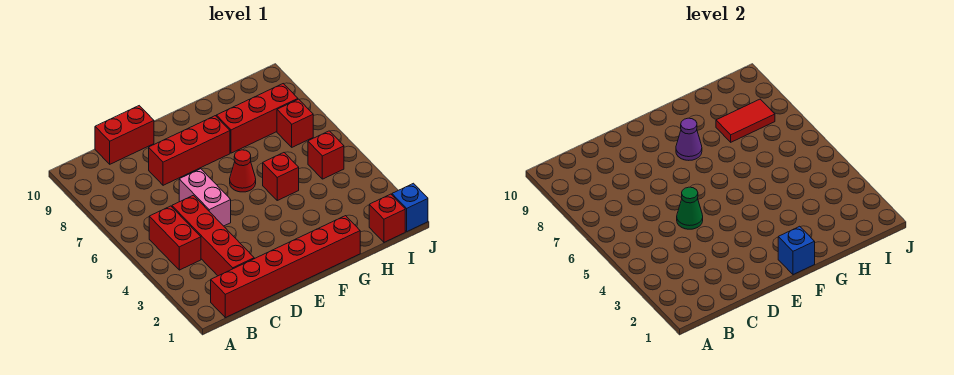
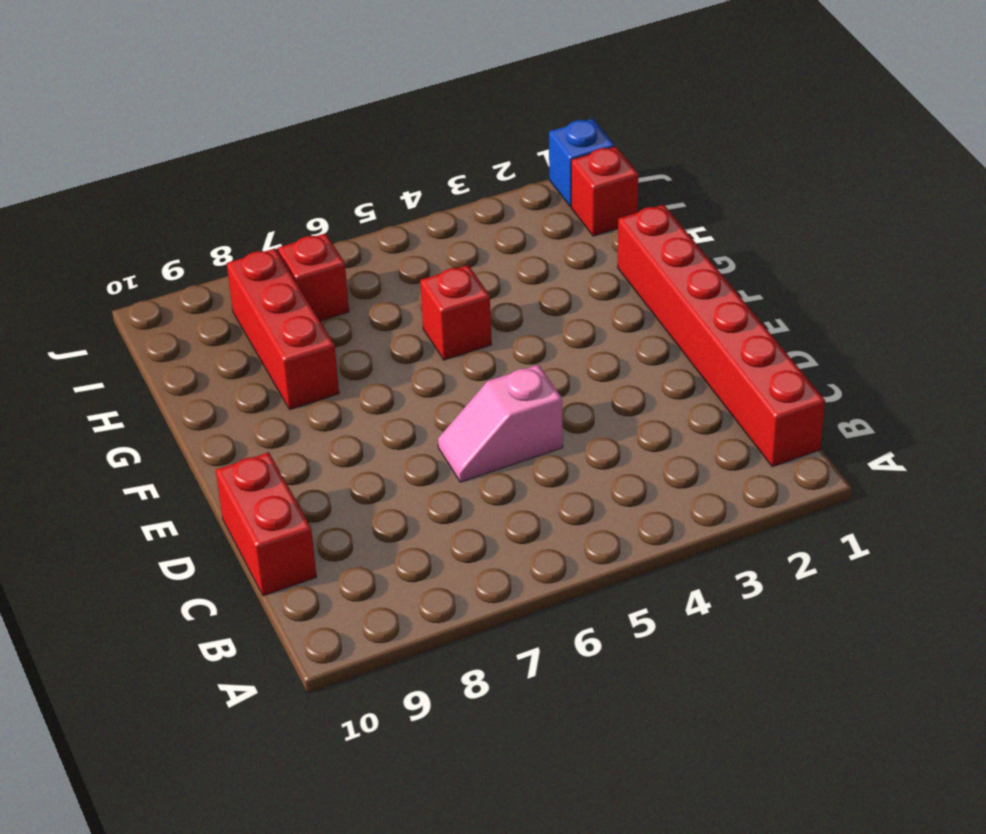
pink slope D5:D6 level 1 top 5 -> pink brick D5:D6 level 1
none -> red brick B4:B5 level 1
none -> red brick C2:C5 level 1
none -> red brick D8:F8 level 1

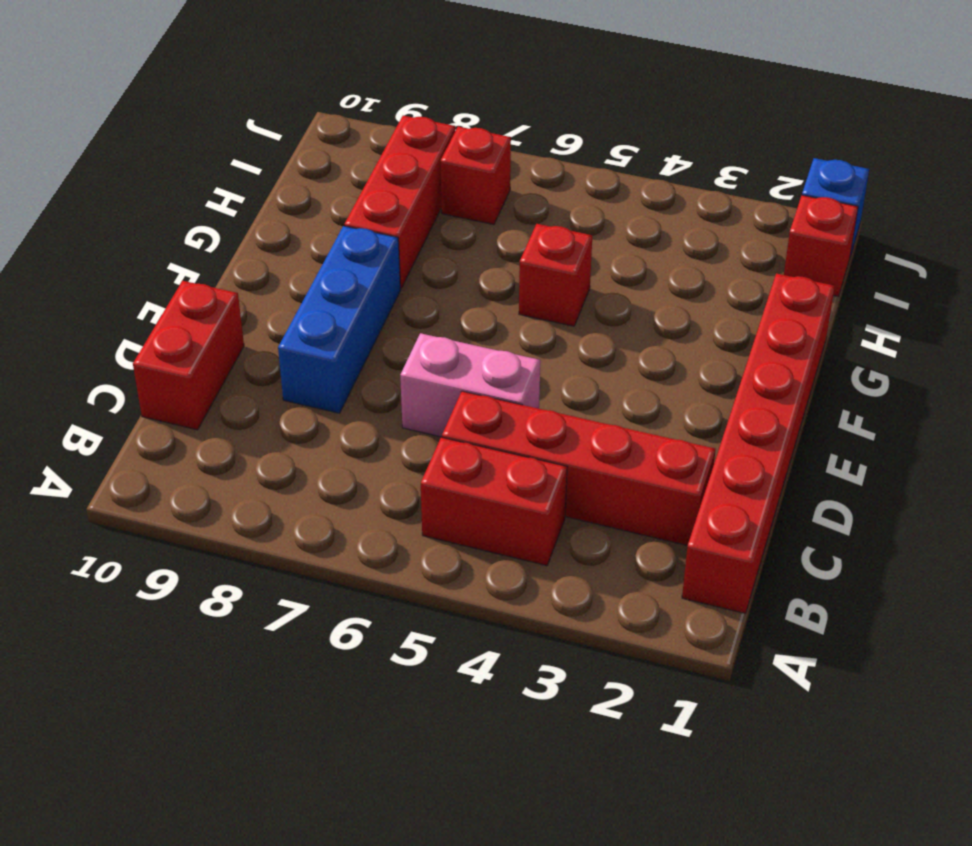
blue brick D8:F8 level 1 -> red brick D8:F8 level 1
none -> red cone F6 level 1
none -> red brick I5 level 1
none -> green cone D5 level 2

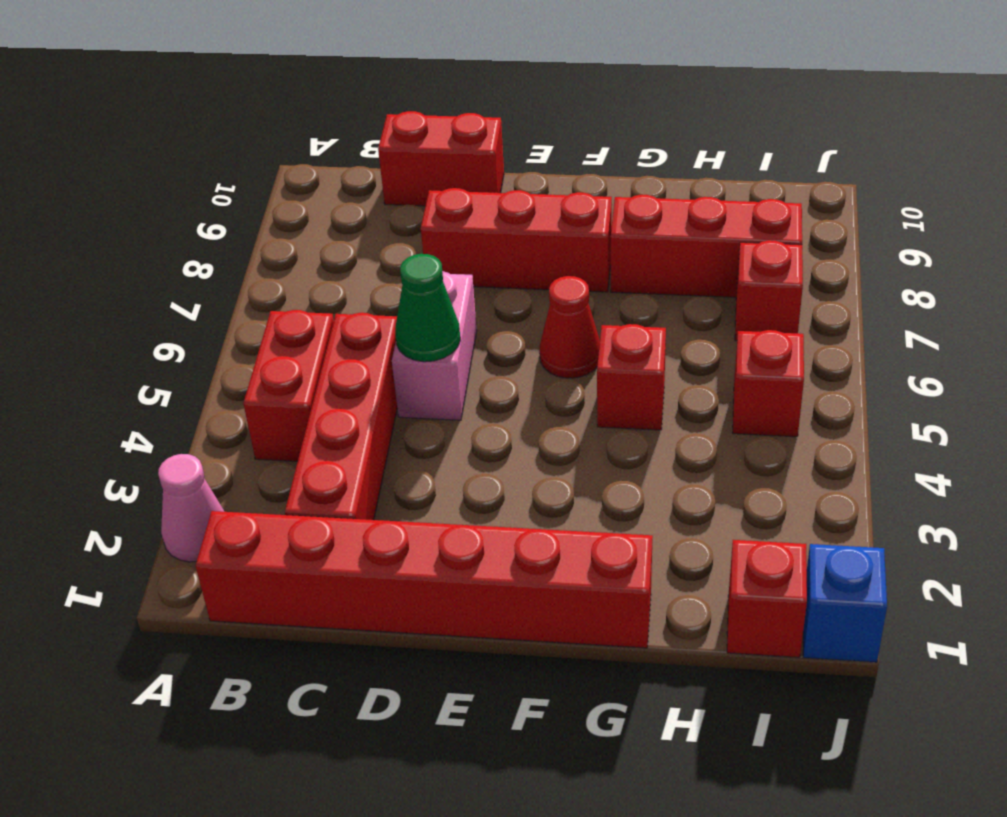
pink cone A2 level 1 -> none
none -> blue brick F1 level 2
none -> purple cone F8 level 2
none -> red tile H8:I8 level 2

